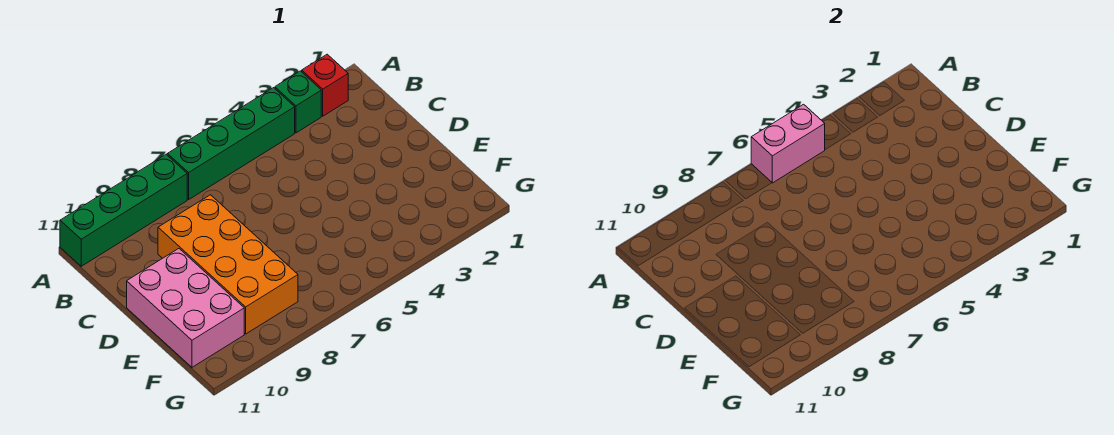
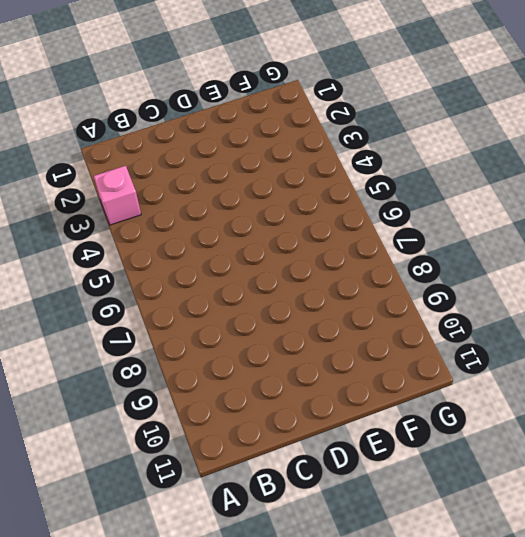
pink brick A3 level 1 -> green brick A3 level 1
none -> red brick A2 level 1
none -> green brick A4:A7 level 1

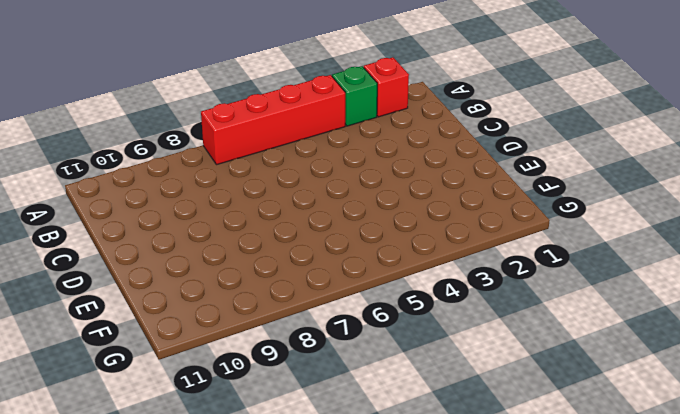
red brick A4:A7 level 1 -> green brick A4:A7 level 1
none -> green brick A8:A11 level 1
none -> orange brick C8:F9 level 1

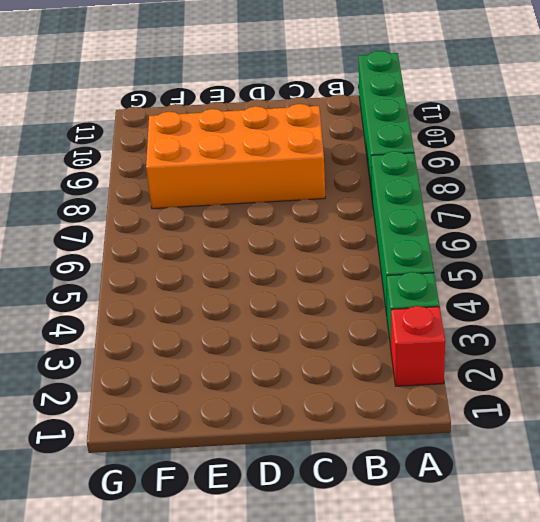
none -> pink brick D10:F11 level 1
none -> pink brick A5:A6 level 2

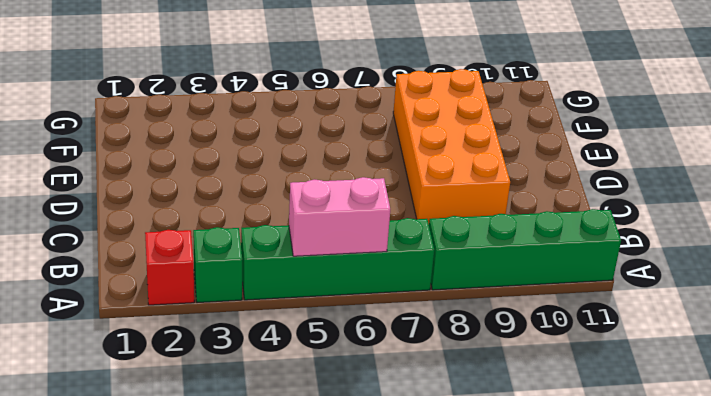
none -> pink brick D10:F11 level 1

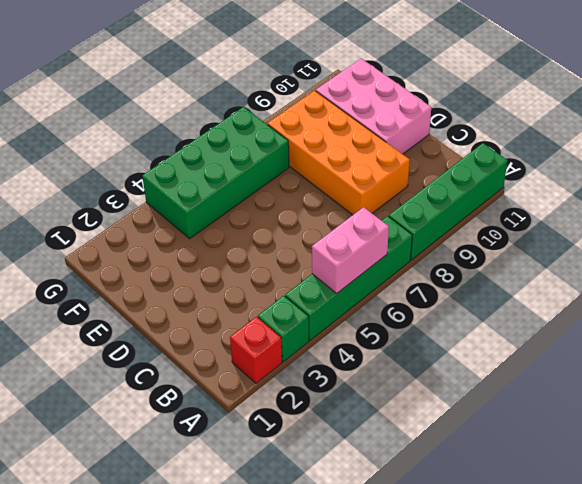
green brick F4:G7 level 1 -> none

